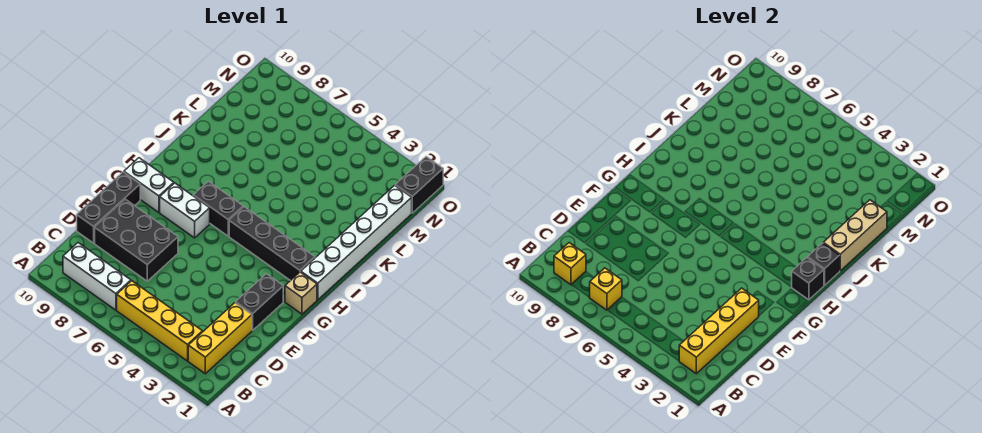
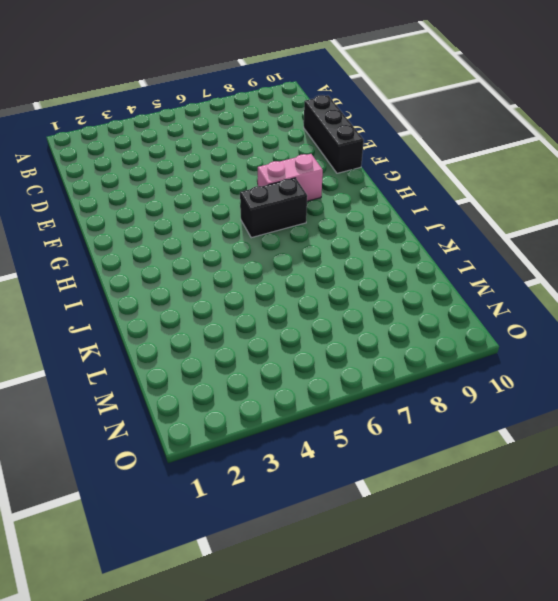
pink brick G7:G8 level 1 -> white brick G7:G8 level 1
none -> yellow brick B2:D2 level 1
none -> yellow brick B3:B6 level 1
none -> white brick B7:B9 level 1

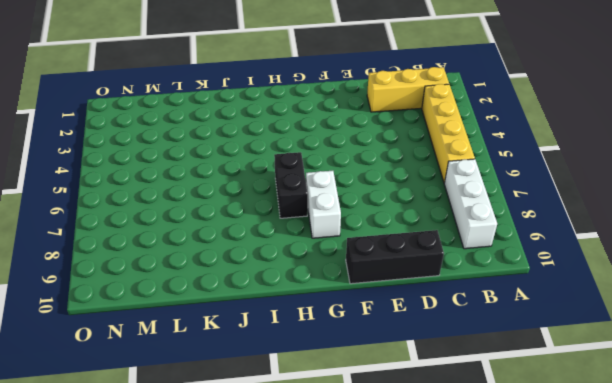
none -> black brick D7:E9 level 1
none -> black brick E2:F2 level 1
none -> tan brick G1 level 1

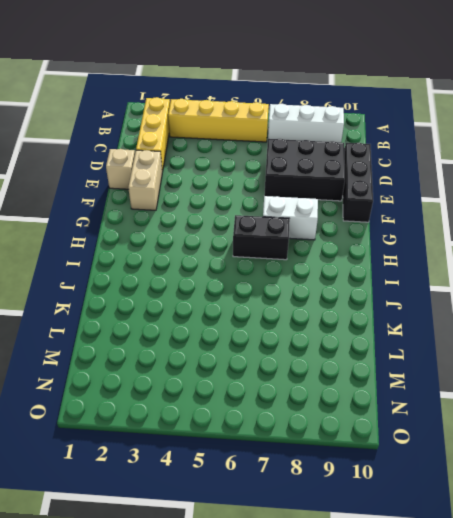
tan brick E1 level 1 -> tan brick G1 level 1
tan brick E2:F2 level 1 -> black brick E2:F2 level 1
none -> white brick G9:G10 level 1
none -> white brick H1:M1 level 1
none -> black brick H2:H5 level 1

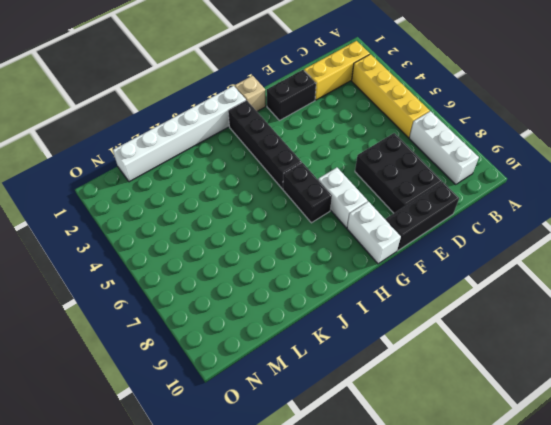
none -> black brick N1:O1 level 1
none -> yellow brick B2:E2 level 2
none -> yellow brick B7 level 2

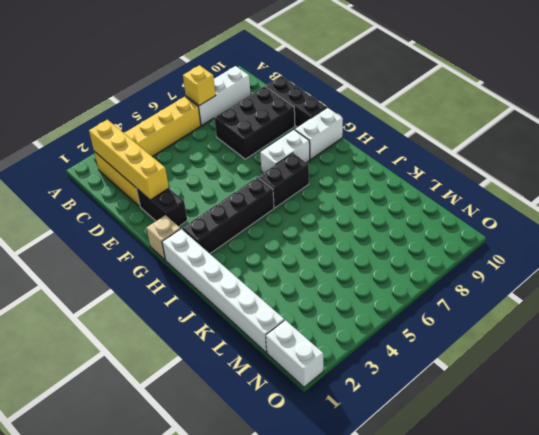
white brick N1:O1 level 1 -> black brick N1:O1 level 1
none -> yellow brick B9 level 2
none -> black brick H1 level 2
none -> black brick I1 level 2

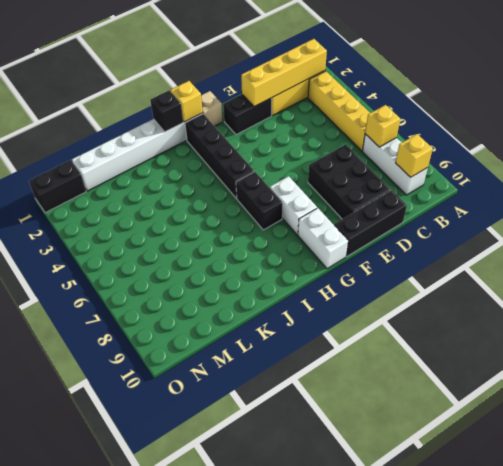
yellow brick H1 level 2 -> black brick H1 level 2
none -> tan brick J1:L1 level 2

